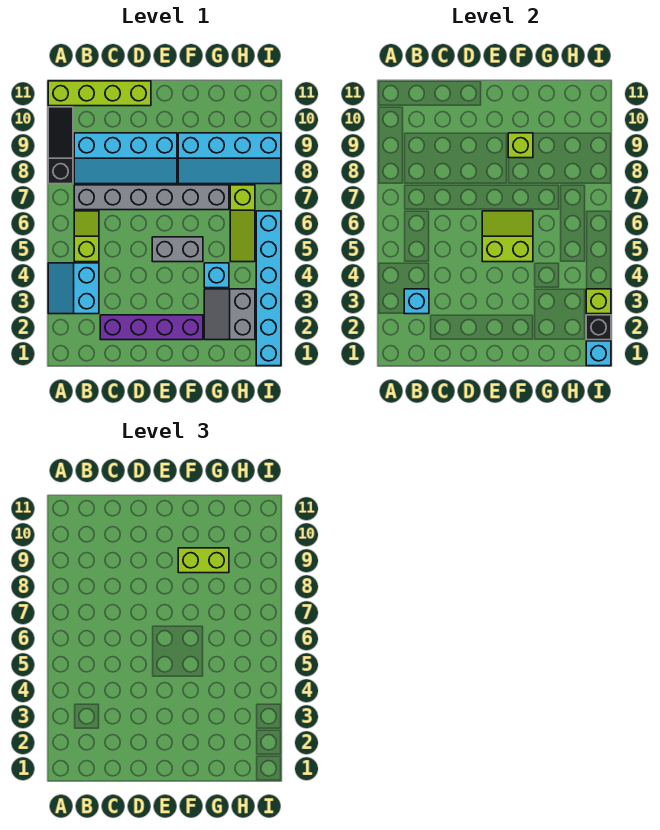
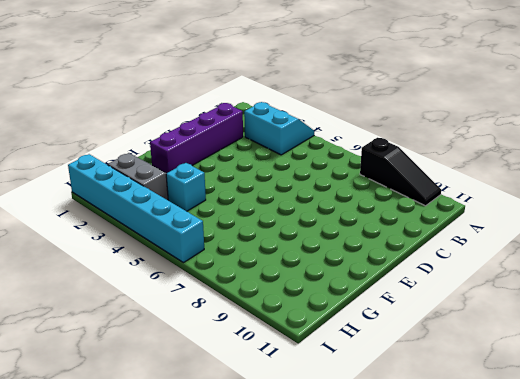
none -> lime brick A11:D11 level 1
none -> lime slope B5:B6 level 1 top 5
none -> grey brick B7:G7 level 1

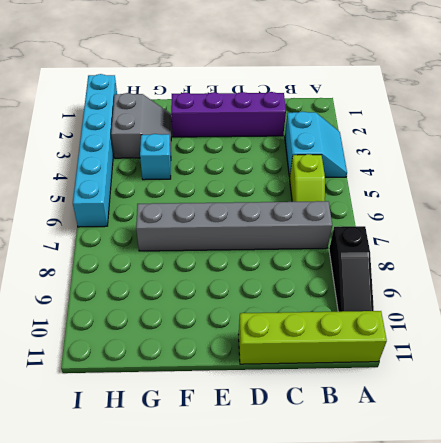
none -> cyan slope B8:E9 level 1 top 9
none -> grey brick E5:F5 level 1
none -> cyan slope F8:I9 level 1 top 9

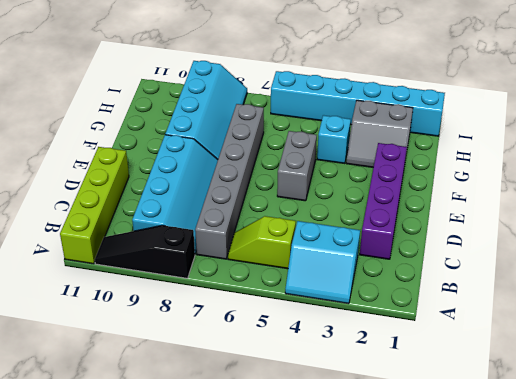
none -> lime slope H5:H7 level 1 top 7
none -> cyan brick B3 level 2
none -> lime slope E5:F6 level 2 top 5

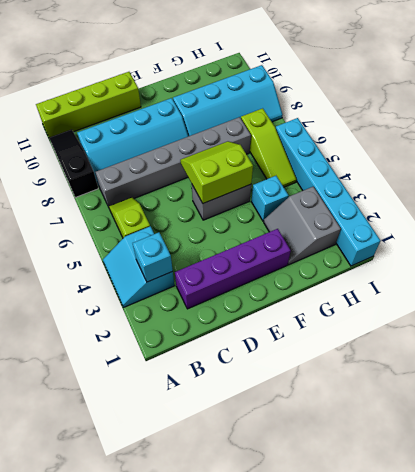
none -> lime brick F9 level 2
none -> cyan brick I1 level 2
none -> black brick I2 level 2

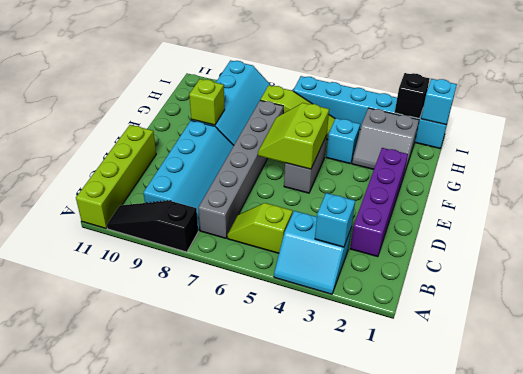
none -> lime brick I3 level 2
none -> lime brick F9:G9 level 3

